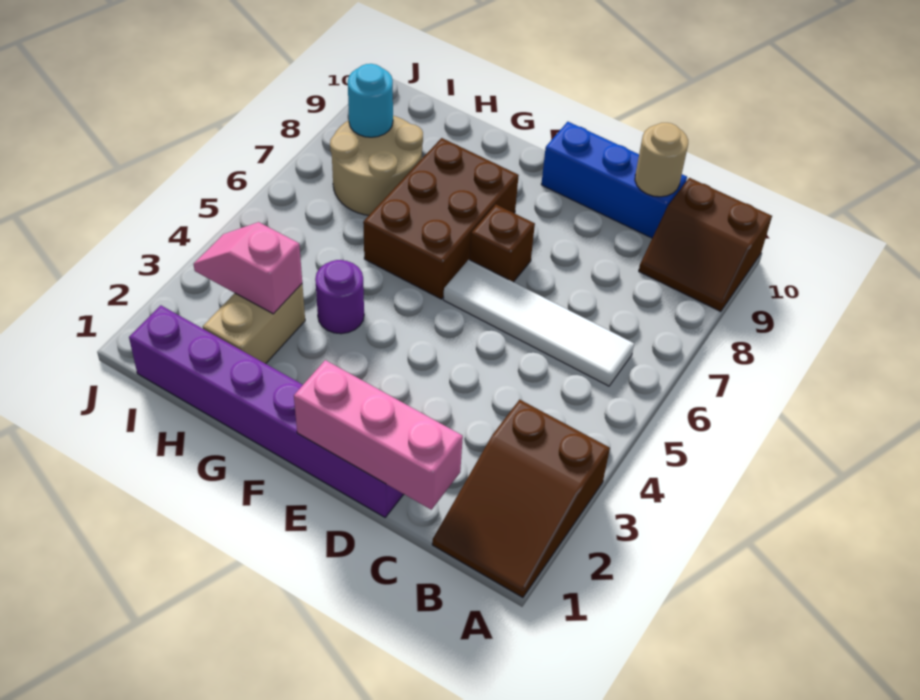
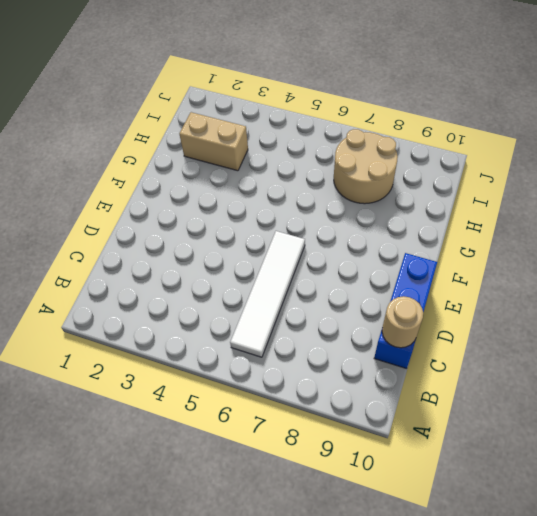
none -> brown slope A1:B3 level 1 top 3
none -> brown slope A9:B10 level 1 top 10
none -> purple brick D1:I1 level 1

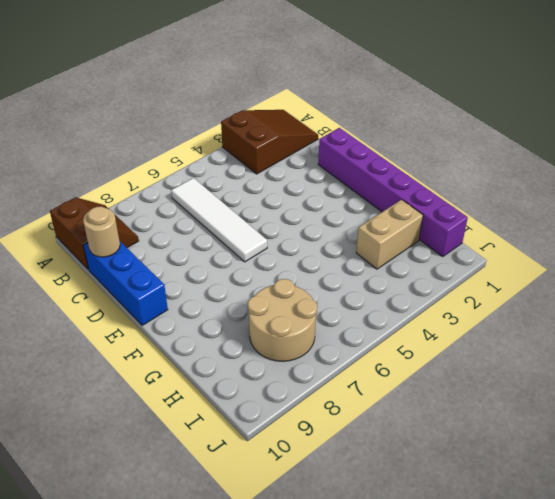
none -> brown brick E7 level 1
none -> brown brick F6:G8 level 1
none -> purple round brick G4 level 1

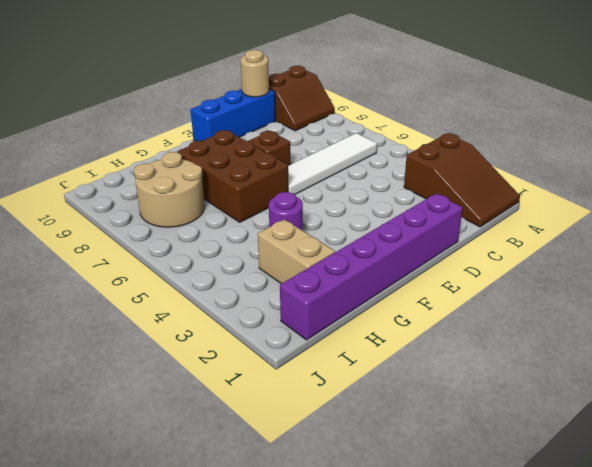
none -> pink brick C1:E1 level 2
none -> pink slope H3:I3 level 2 top H
none -> cyan round brick I8 level 2

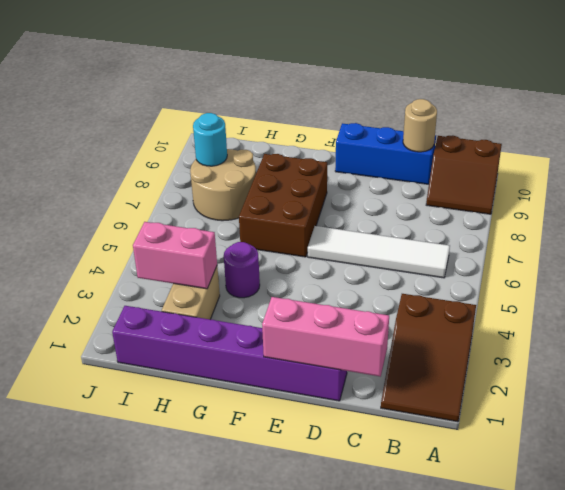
pink brick H3:I3 level 2 -> pink slope H3:I3 level 2 top H
none -> brown brick E7 level 1

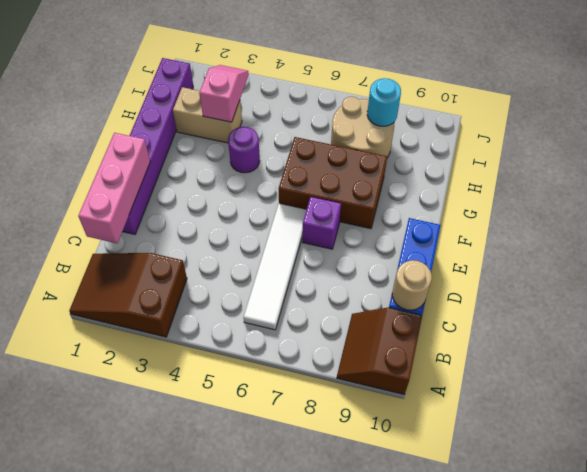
purple brick E7 level 1 -> brown brick E7 level 1

